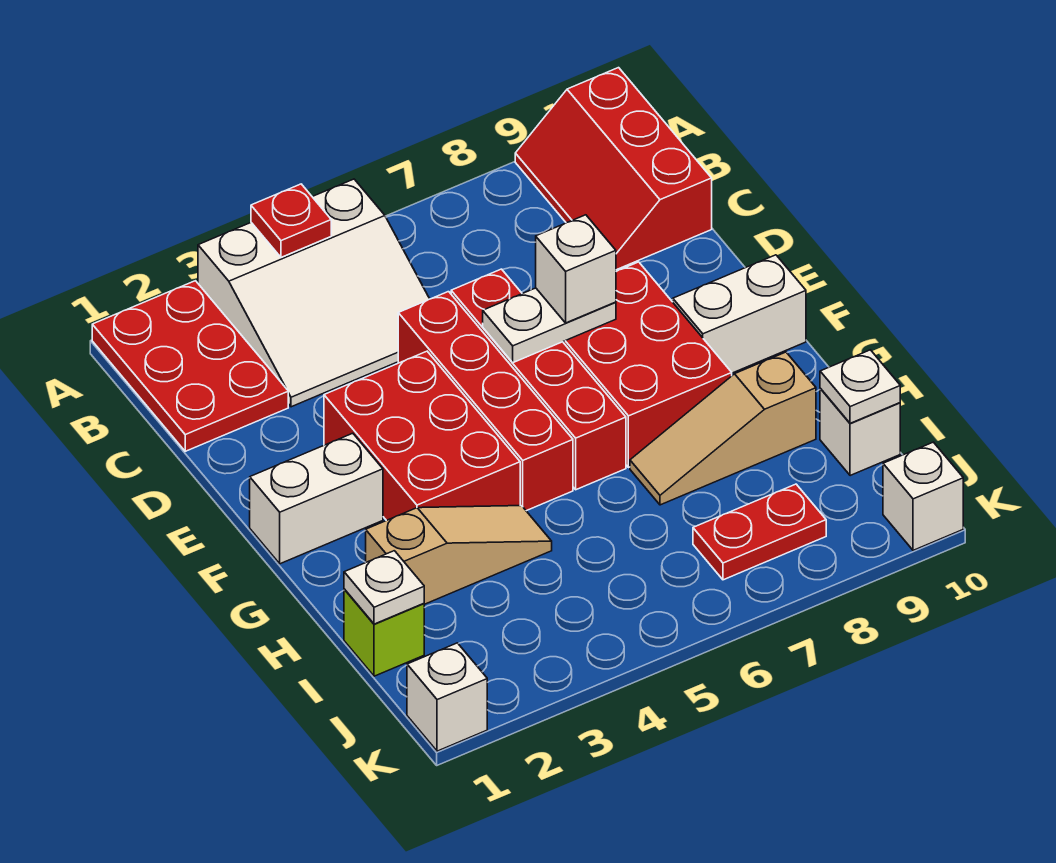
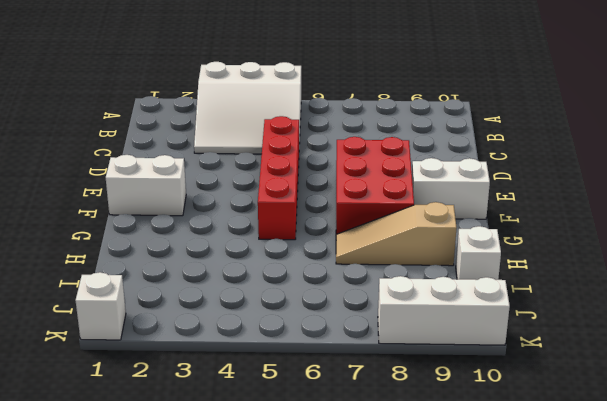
white brick K8:K10 level 1 -> white brick K10 level 1
none -> red plate A1:C2 level 1
none -> red slope A9:C10 level 1 top 10
none -> red brick D6:G6 level 1

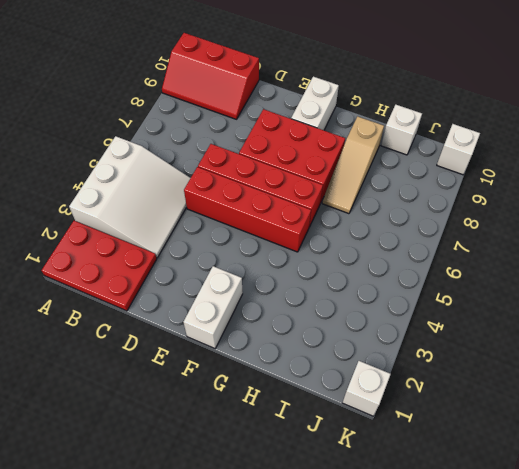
none -> red brick E3:G4 level 1
none -> tan slope H2:H4 level 1 top 2
none -> lime brick I1 level 1

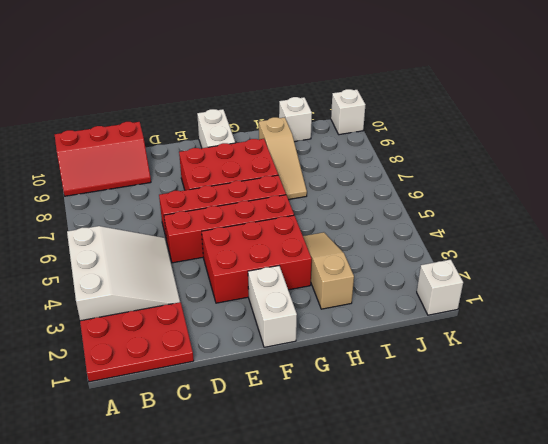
none -> lime brick I1 level 1
none -> red plate J7:J8 level 1
none -> red plate A4 level 2

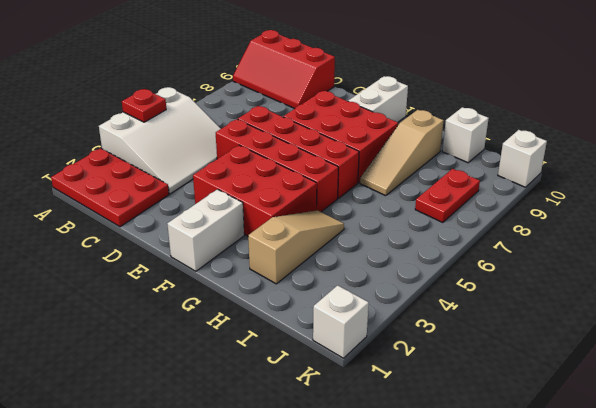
none -> lime brick I1 level 1
none -> white plate E6:E7 level 2
none -> white plate I1 level 2

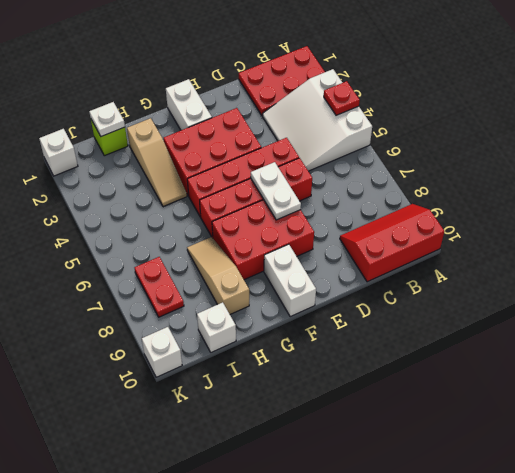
none -> white plate I10 level 2
none -> white brick E7 level 3

